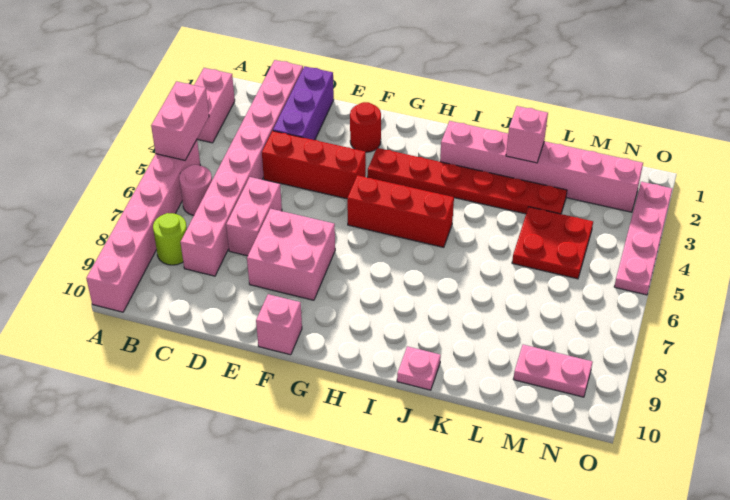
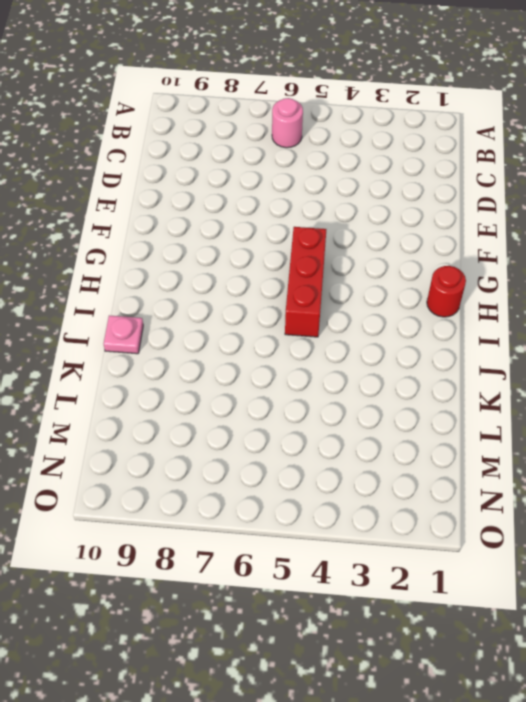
red round brick H1 level 1 -> red round brick F2 level 1
none -> pink brick A2:A3 level 1
none -> pink brick A5:A10 level 1
none -> lime round brick B8 level 1

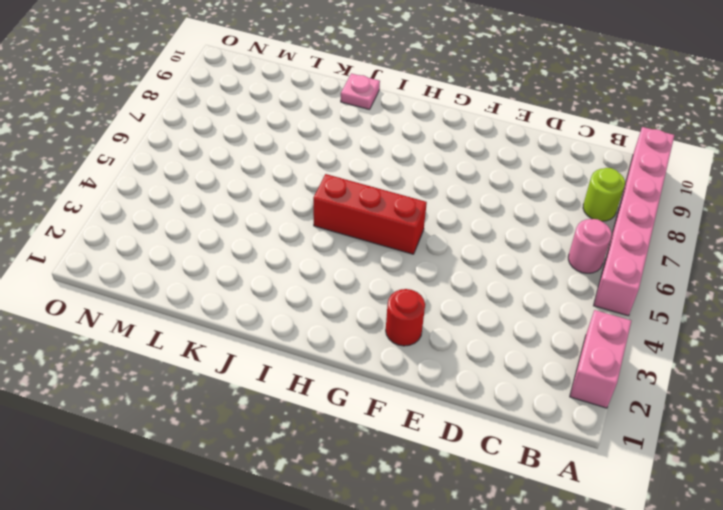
none -> pink brick C1:C8 level 1
none -> purple brick D1:D3 level 1
none -> red brick D4:F4 level 1

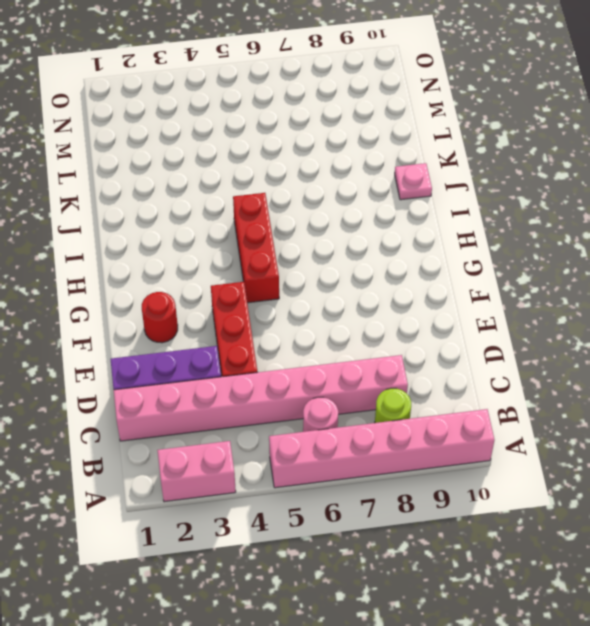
none -> pink brick D6:D7 level 1
none -> pink brick E7:F8 level 1
none -> pink brick F10 level 1

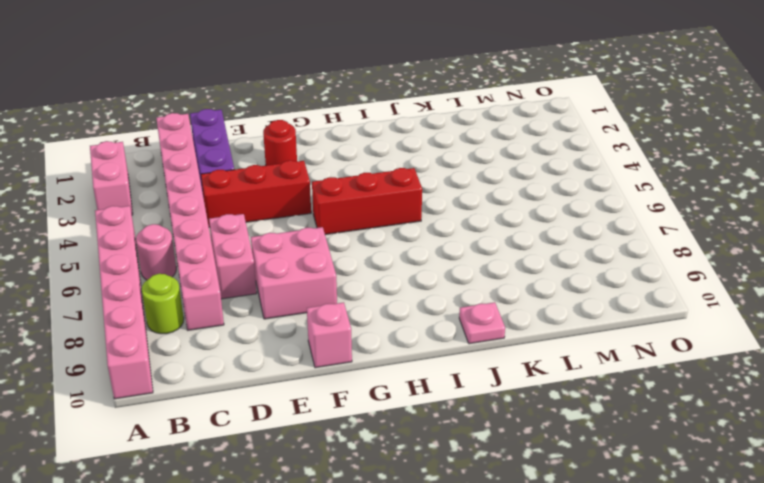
none -> red plate G3:L3 level 1
none -> pink brick I2:N2 level 1
none -> red plate L4:M5 level 1

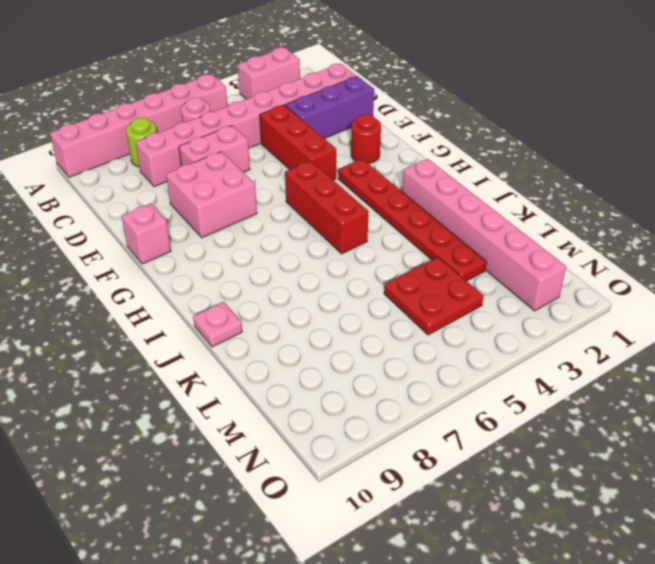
none -> pink plate M9:N9 level 1
none -> pink plate O2:O5 level 1
none -> pink brick A4:A5 level 2

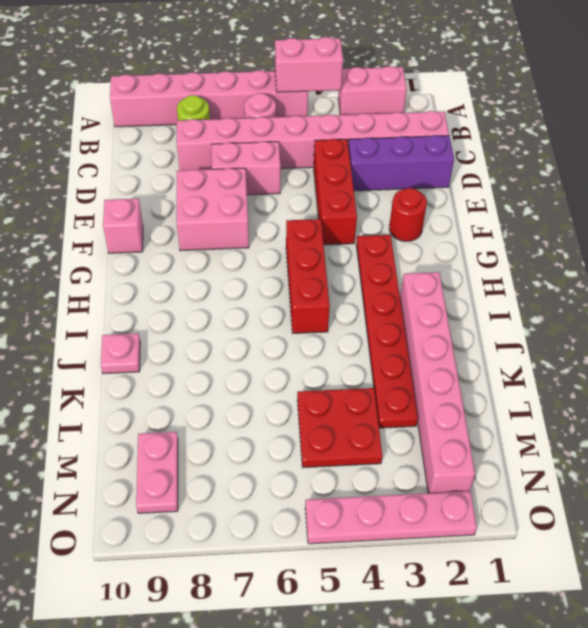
none -> pink brick K2 level 2

